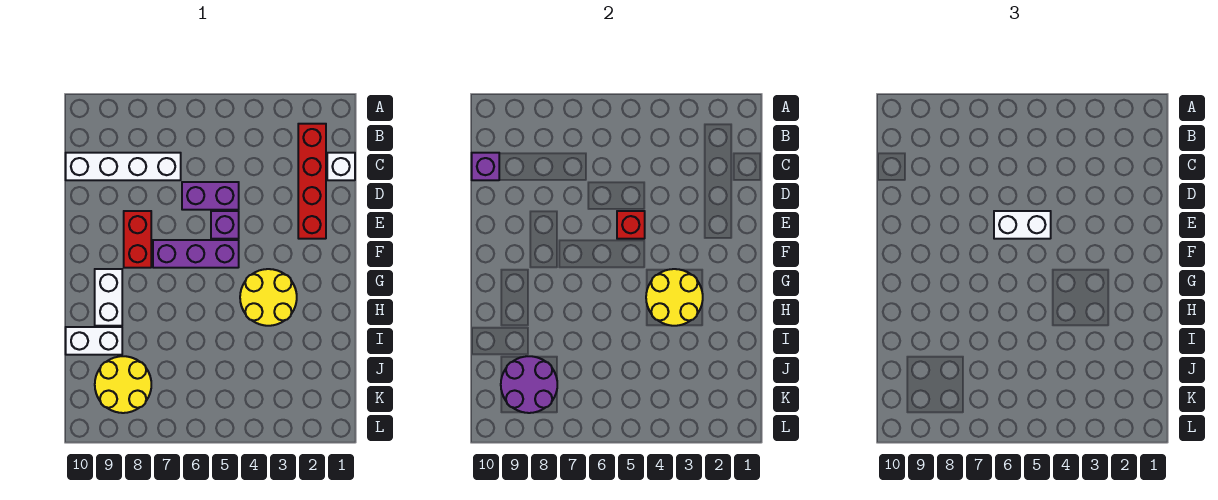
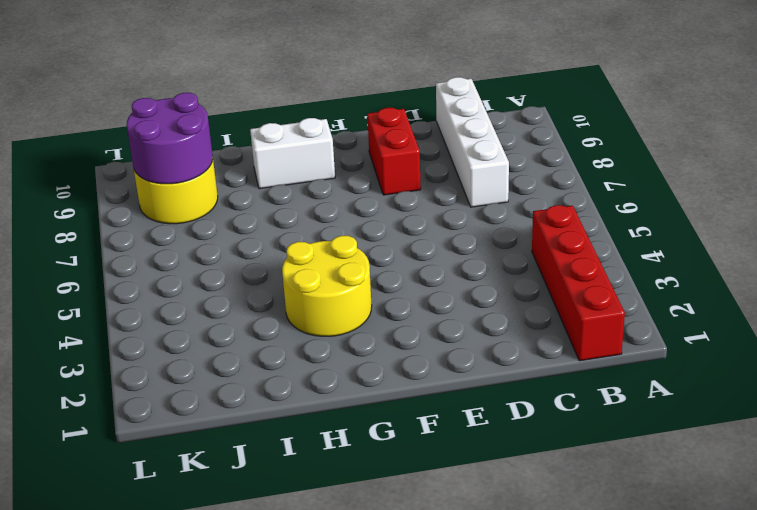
red brick B1:B4 level 1 -> red brick B2:E2 level 1
red brick E8:E9 level 1 -> red brick E8:F8 level 1
none -> white brick C1 level 1
none -> purple brick D5:D6 level 1
none -> purple brick E5 level 1

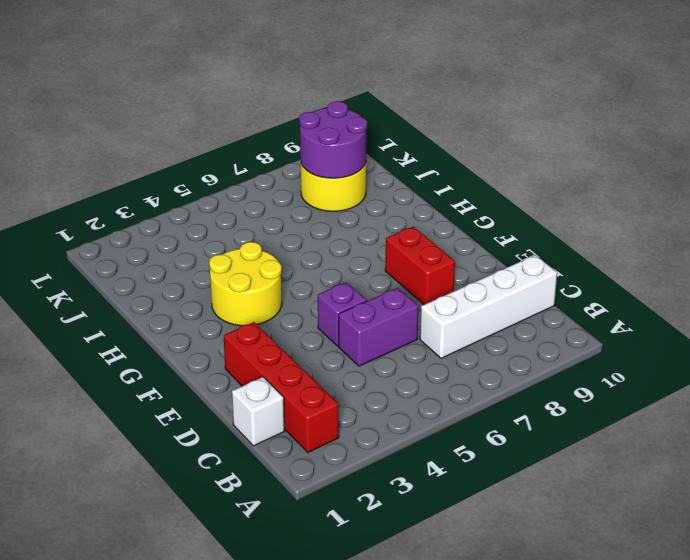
none -> purple brick F5:F7 level 1
none -> white brick G9:H9 level 1
none -> white brick I9:I10 level 1

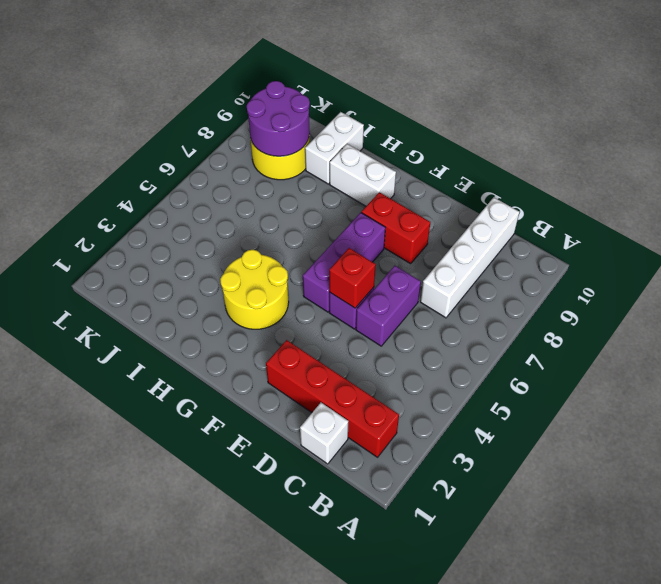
none -> purple brick C10 level 2
none -> yellow round brick G3:H4 level 2
none -> white brick E5:E6 level 3

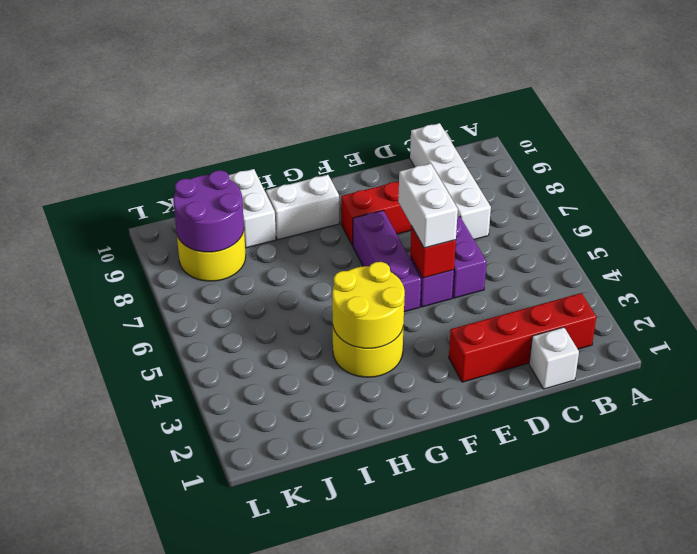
none -> purple brick C10 level 2

